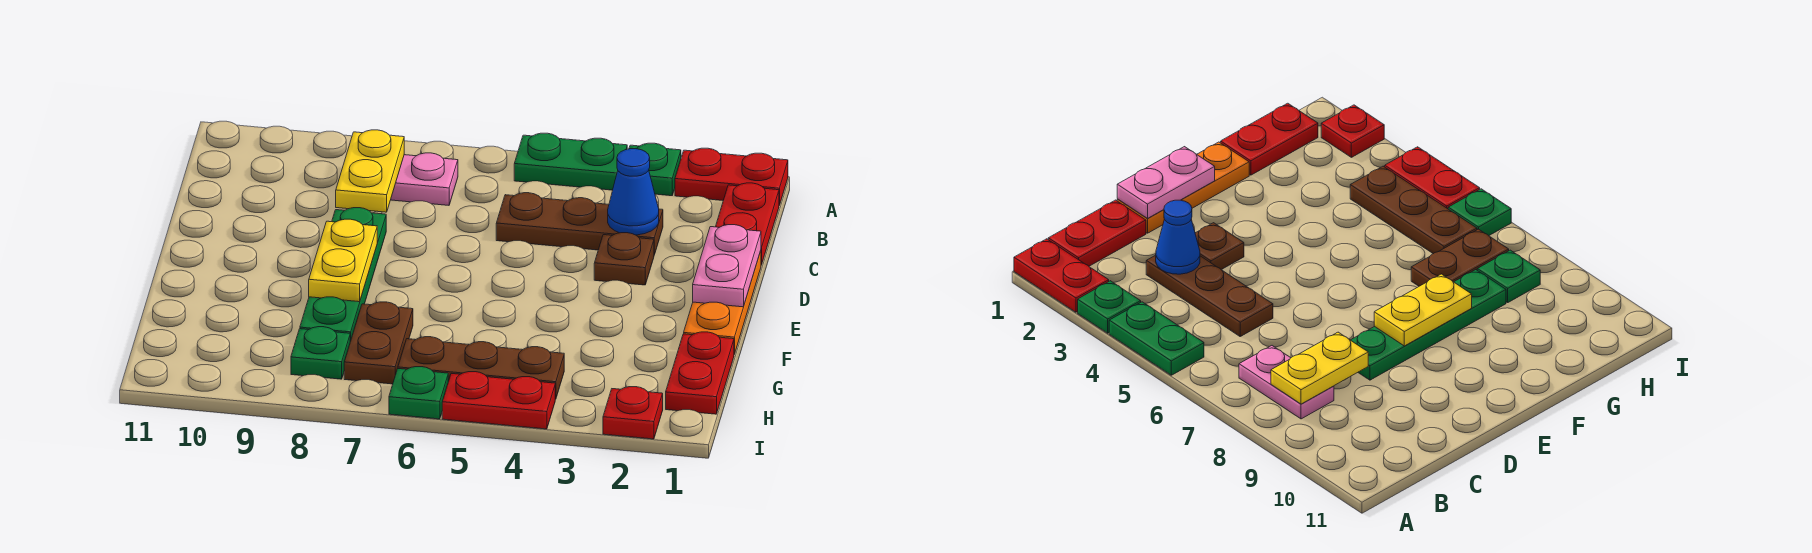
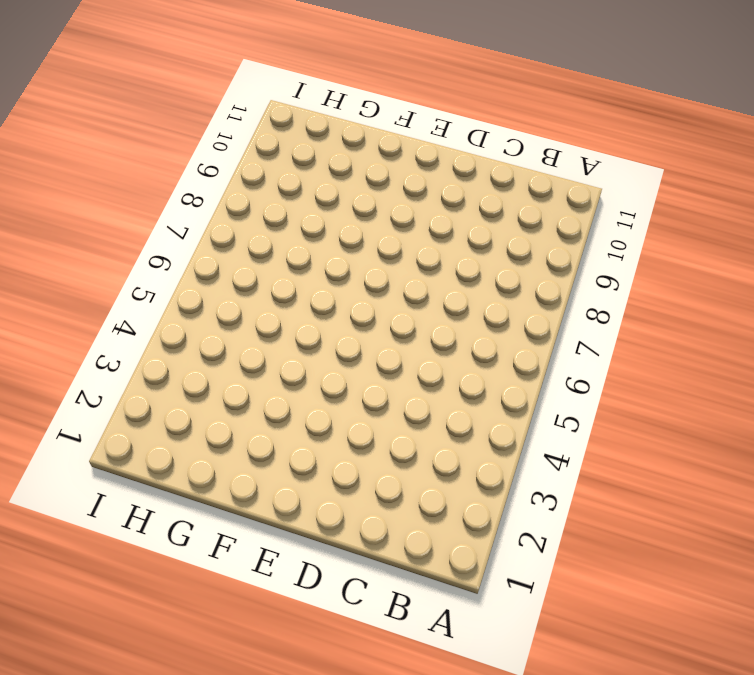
none -> red plate A1:A2 level 1
none -> green plate A3 level 1
none -> green plate A4:A5 level 1

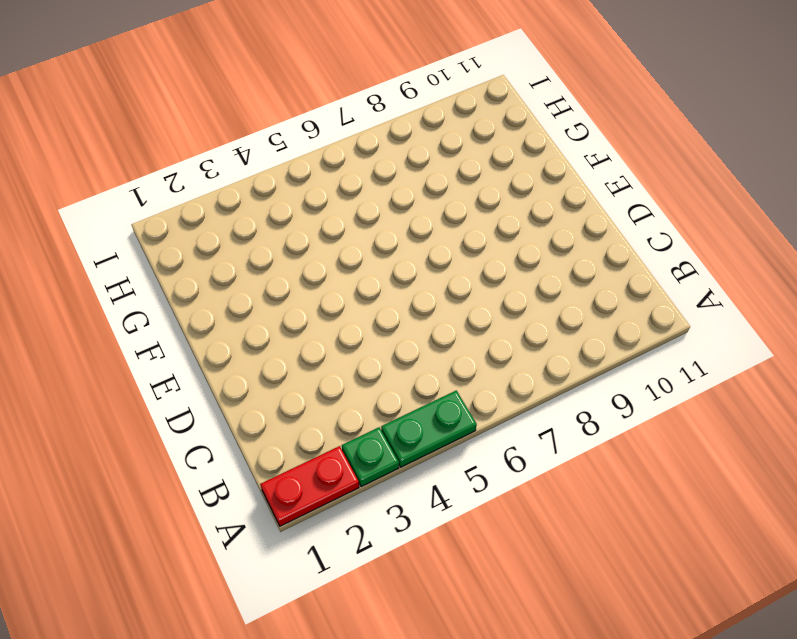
none -> red plate B1:C1 level 1
none -> pink plate B7:B8 level 1
none -> brown plate C3:C5 level 1

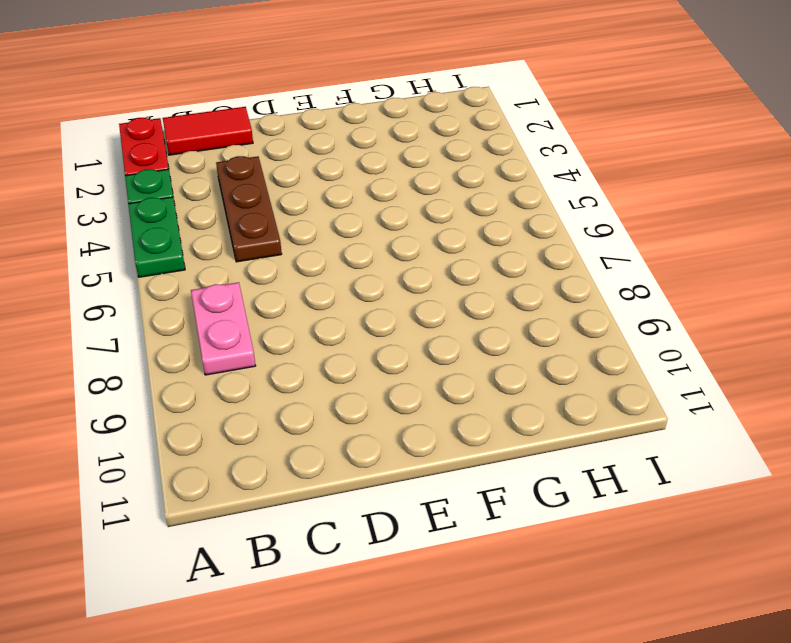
red tile B1:C1 level 1 -> red plate B1:C1 level 1
none -> orange plate D1:F1 level 1
none -> brown plate D3 level 1
none -> green plate D8:G8 level 1

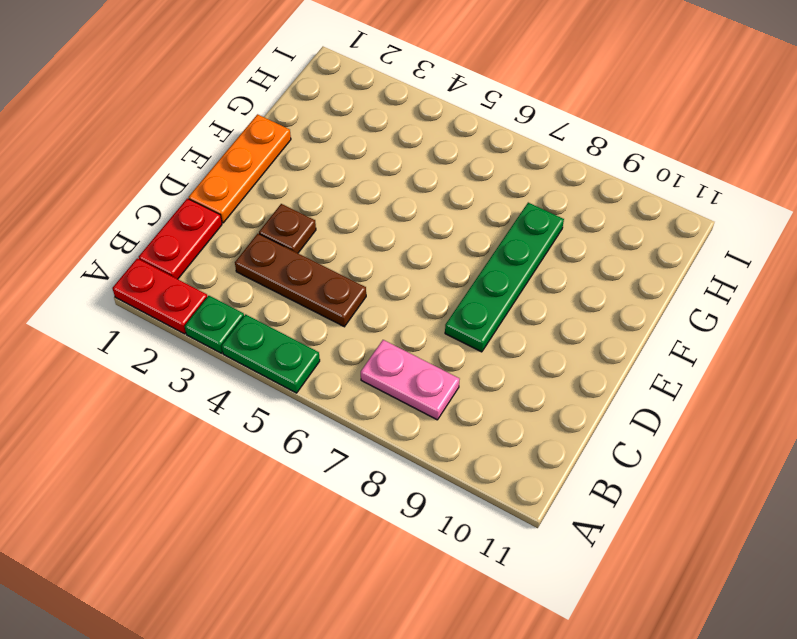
none -> red plate G1:H1 level 1
none -> brown plate G7:H7 level 1
none -> brown plate H4:H6 level 1

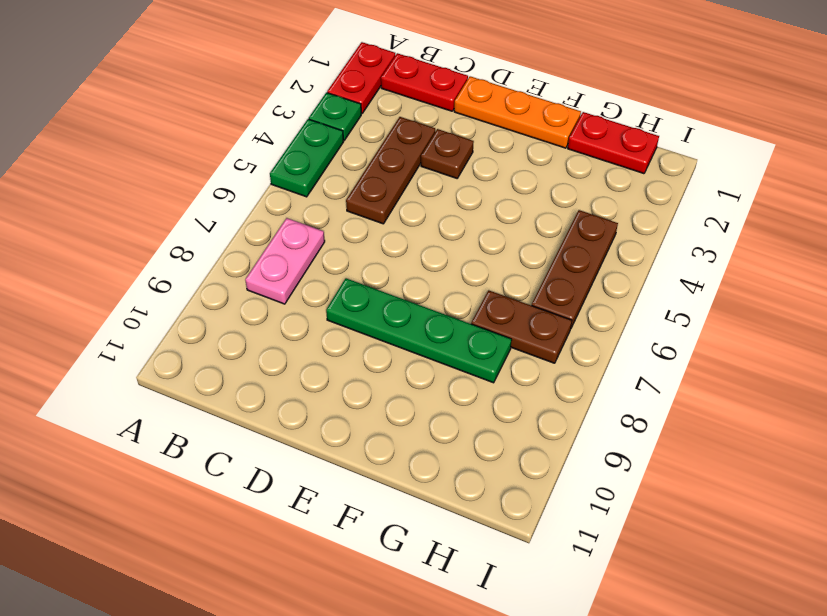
none -> green plate H8 level 1
none -> red plate I2 level 1
none -> red plate I4:I5 level 1

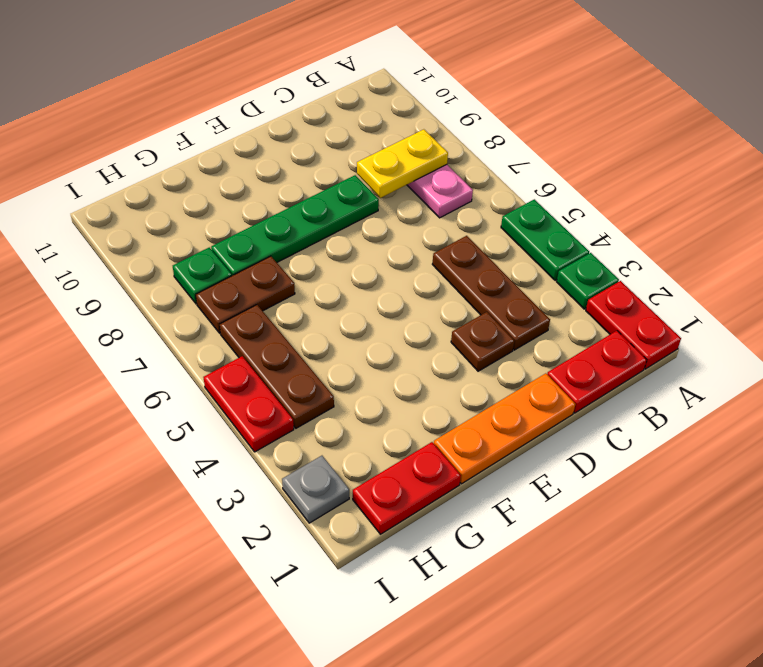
grey plate I2 level 1 -> red plate I2 level 1
none -> green plate I6 level 1
none -> blue cone C3 level 2
none -> pink plate D1:E1 level 2

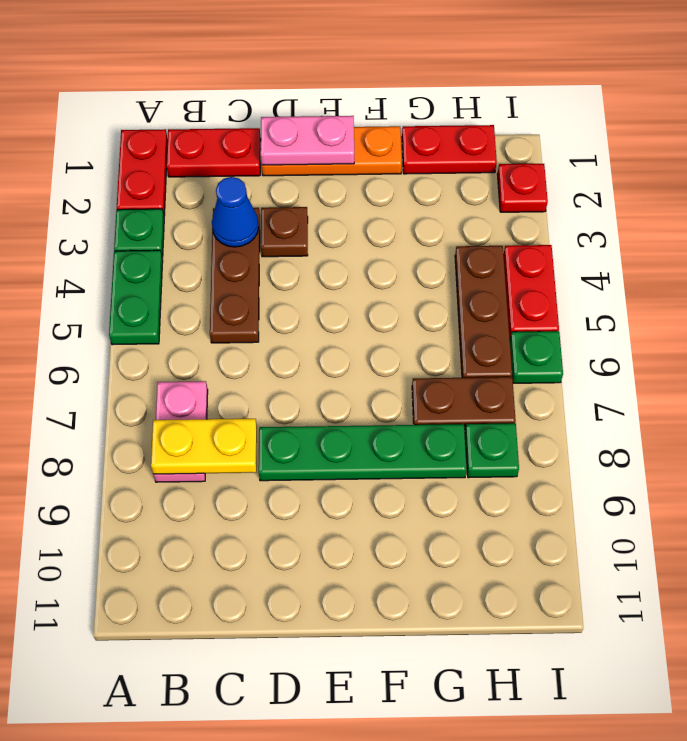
none -> yellow plate E8:F8 level 2

